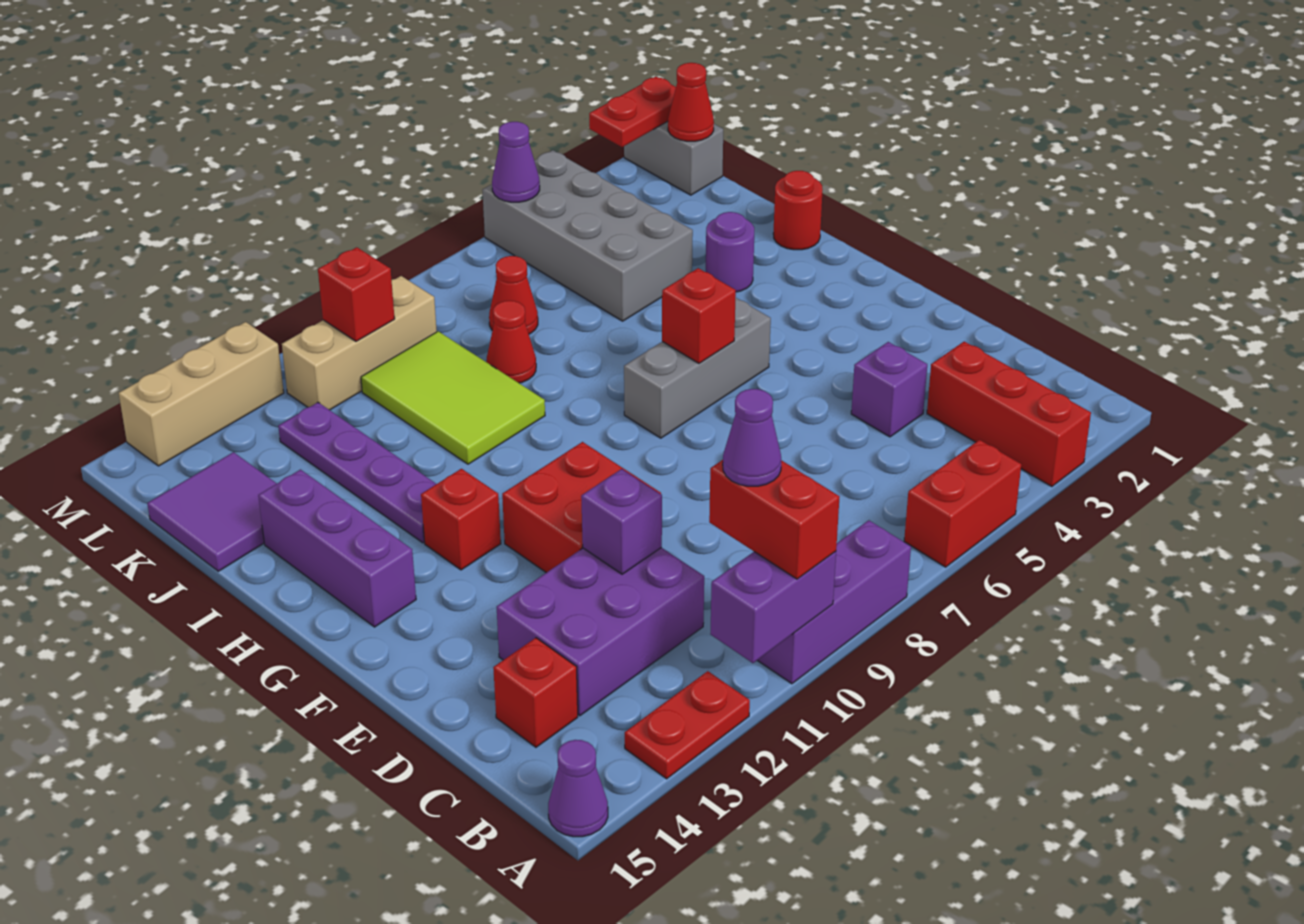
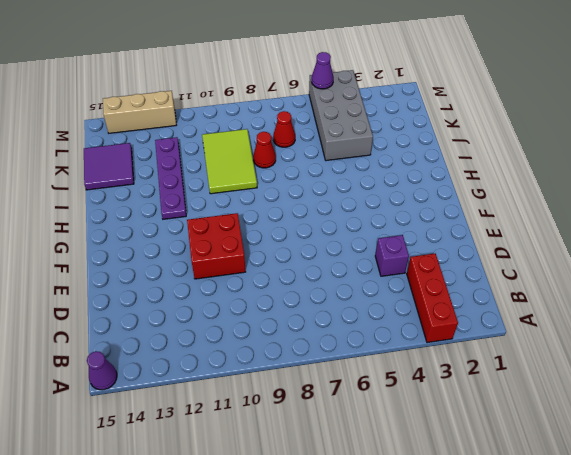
none -> red brick A5:A6 level 1
none -> purple brick A8:A10 level 1
none -> red plate A12:A13 level 1
none -> purple brick C11:D13 level 1

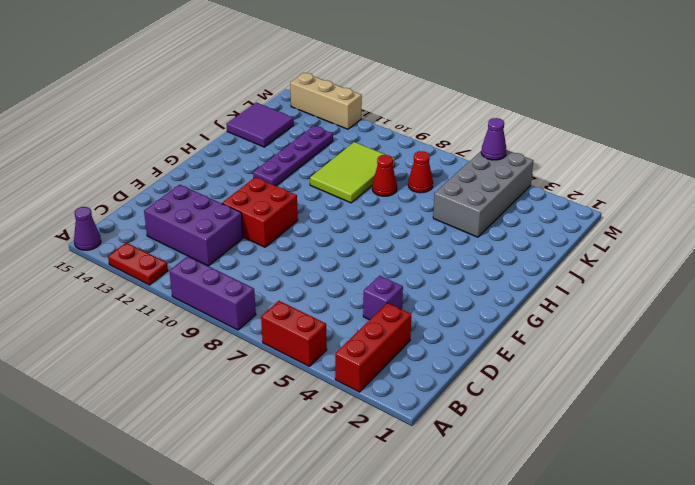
none -> red brick C14 level 1
none -> grey brick G5:G7 level 1
none -> red brick G12 level 1
none -> purple brick G14:I14 level 1

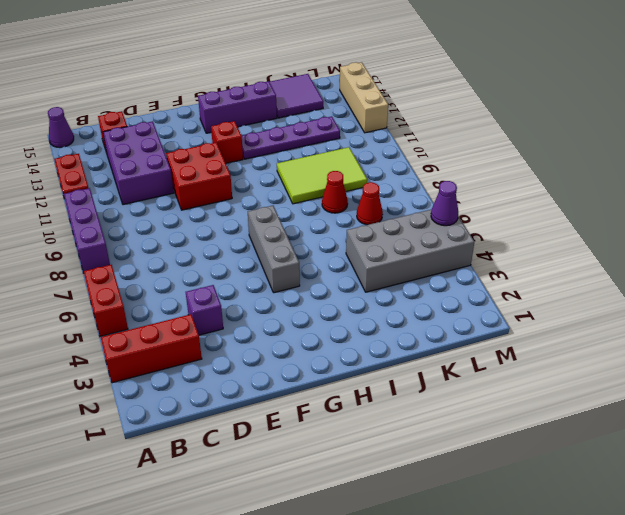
none -> red round brick I1 level 1
none -> purple round brick I3 level 1
none -> grey brick L1:M1 level 1
none -> tan brick L9:L11 level 1

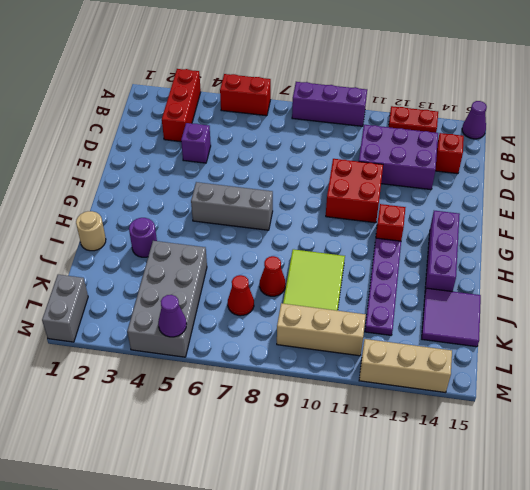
tan round brick I1 level 1 -> red round brick I1 level 1
none -> purple brick A10:A11 level 2
none -> purple brick D11 level 2
none -> red brick G6 level 2
none -> red cone L1 level 2

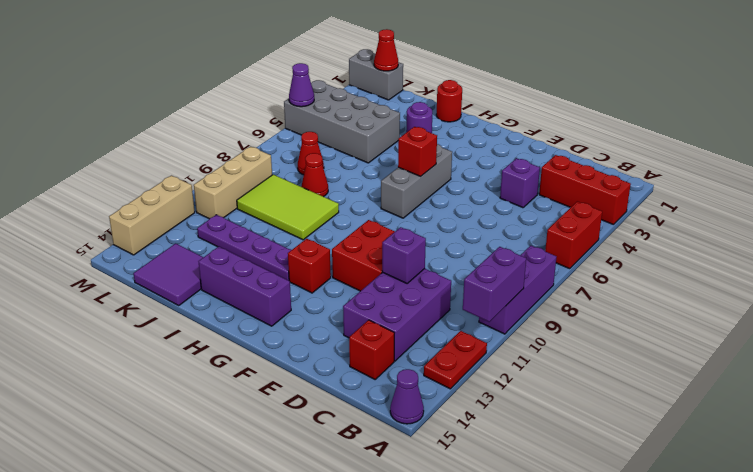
none -> red brick L10 level 2
none -> red plate M1:M2 level 2
none -> red brick A10:B10 level 3
none -> purple cone B10 level 4

